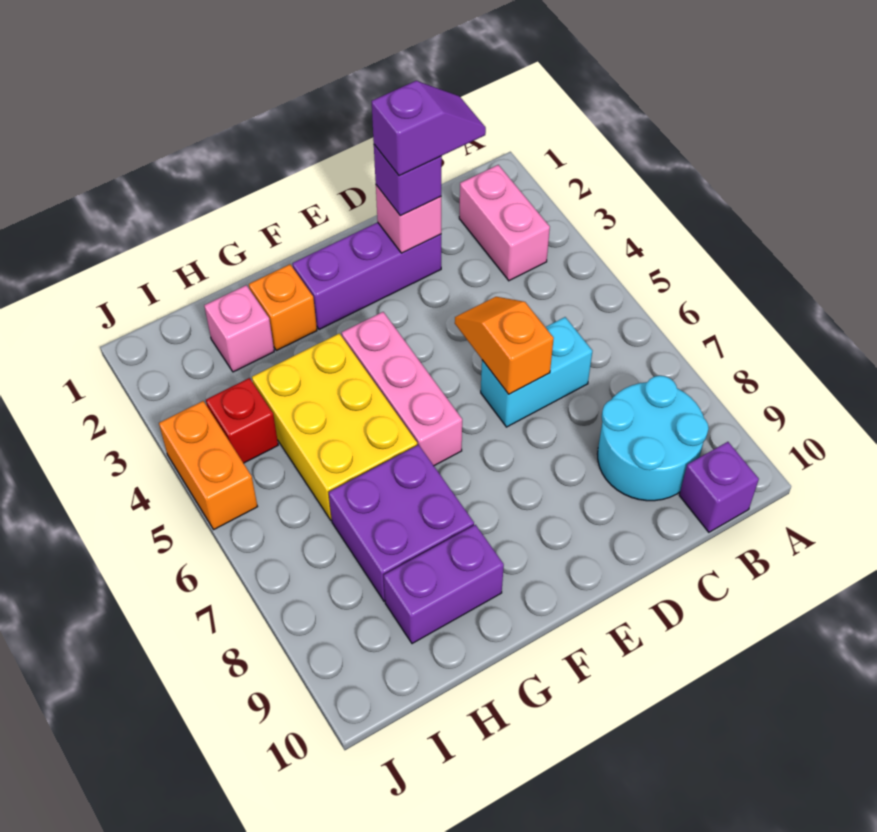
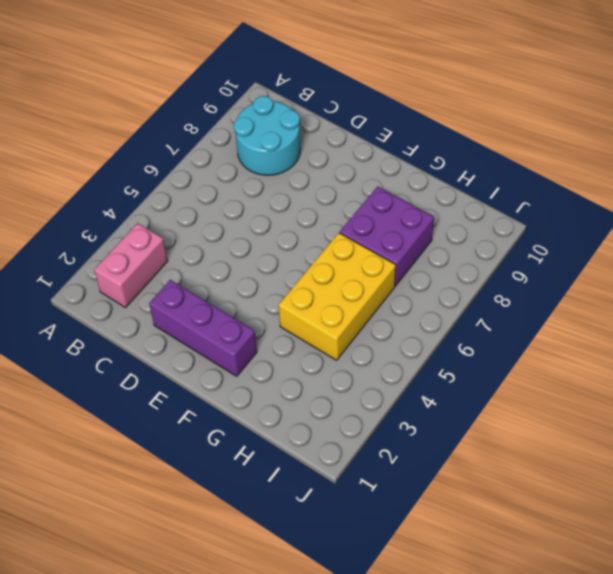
none -> purple brick B10 level 1
none -> cyan brick C6:D6 level 1
none -> pink brick F4:F6 level 1

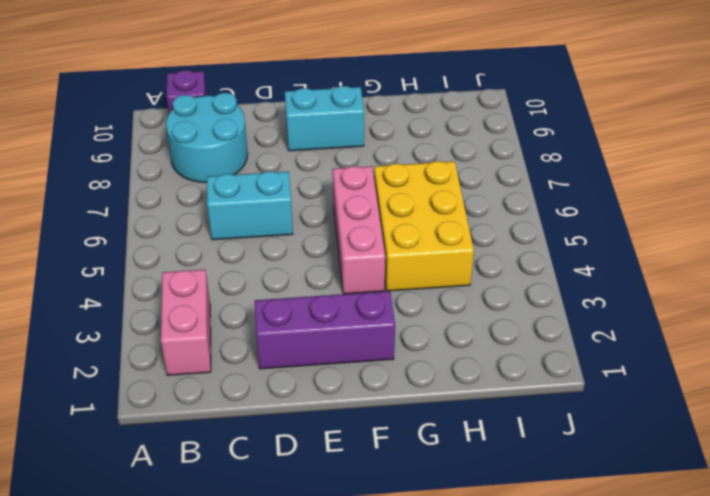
cyan brick E9:F9 level 1 -> none
none -> orange brick G2 level 1
none -> purple brick G7:H8 level 1
none -> purple brick G9:H9 level 1

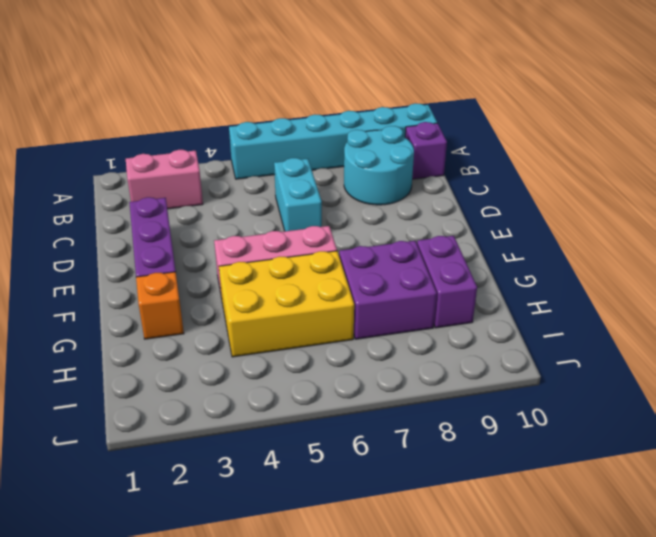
cyan brick A5:A10 level 1 -> none
none -> pink brick H2 level 1
none -> red brick I4 level 1
none -> orange brick J4:J5 level 1

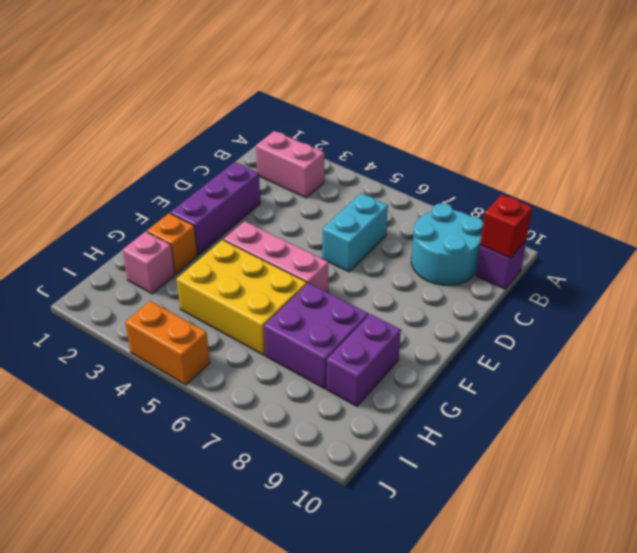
red brick B10 level 2 -> red brick I4 level 1
none -> pink brick D2 level 2
none -> orange slope D5:D6 level 2 top 6
none -> purple brick D2 level 3

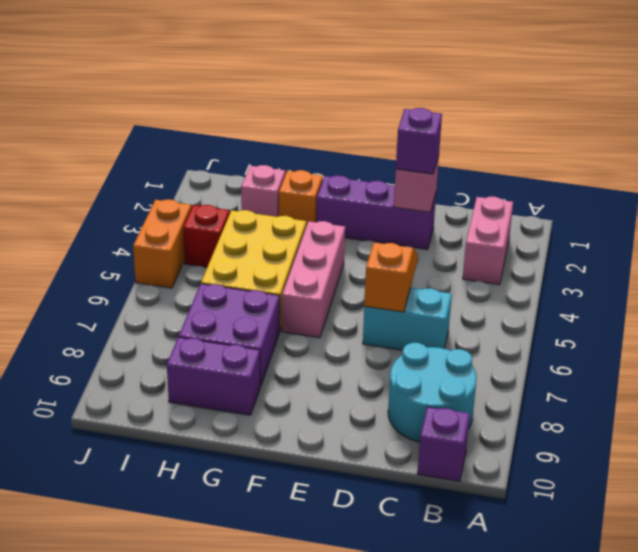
none -> purple slope C2:D2 level 4 top D

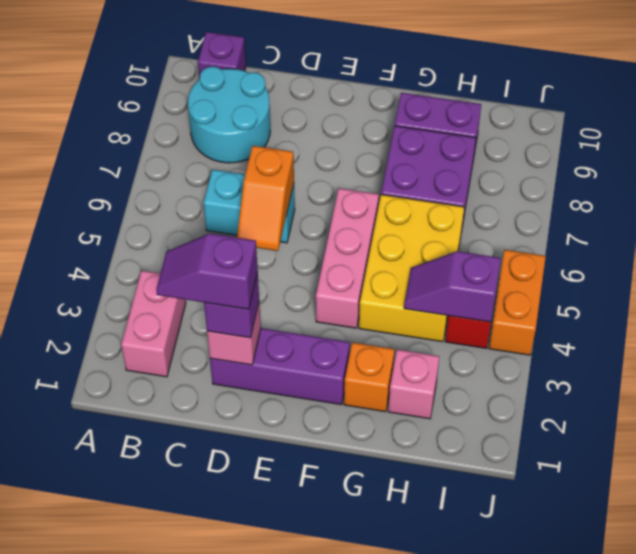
purple slope H4:I4 level 2 top I -> none

